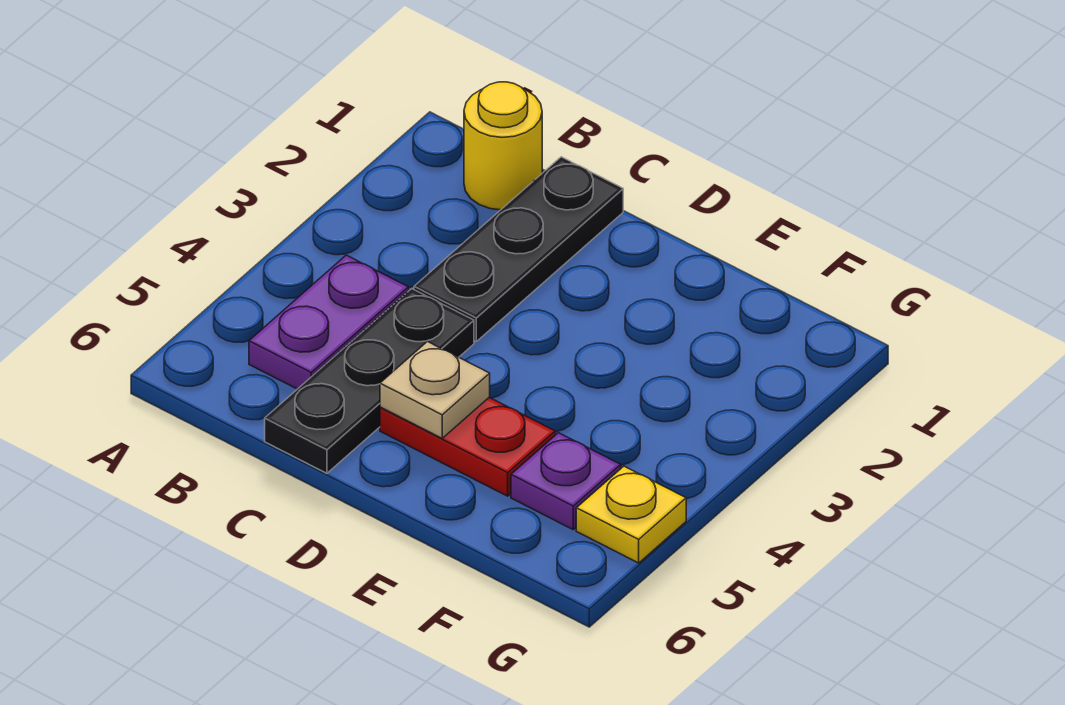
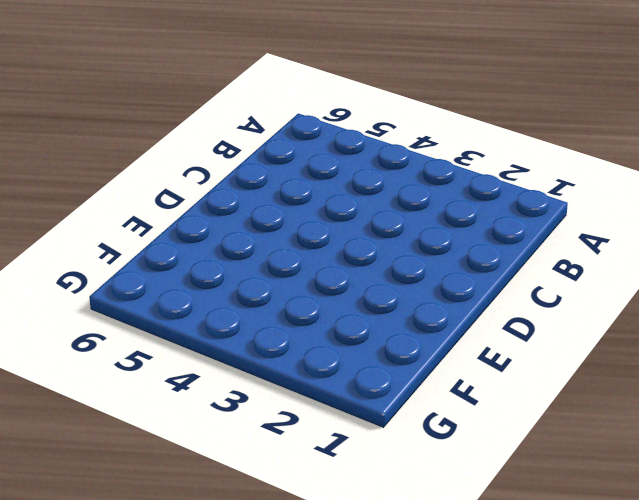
none -> yellow round brick B1 level 1
none -> purple plate B4:B5 level 1

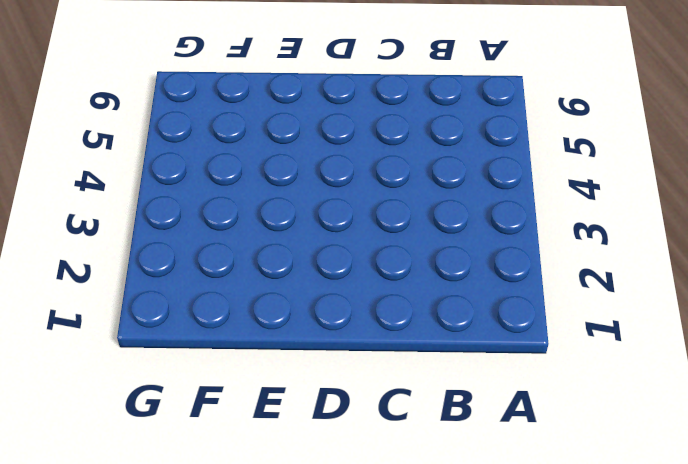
none -> yellow round brick B1 level 1
none -> purple plate B4:B5 level 1

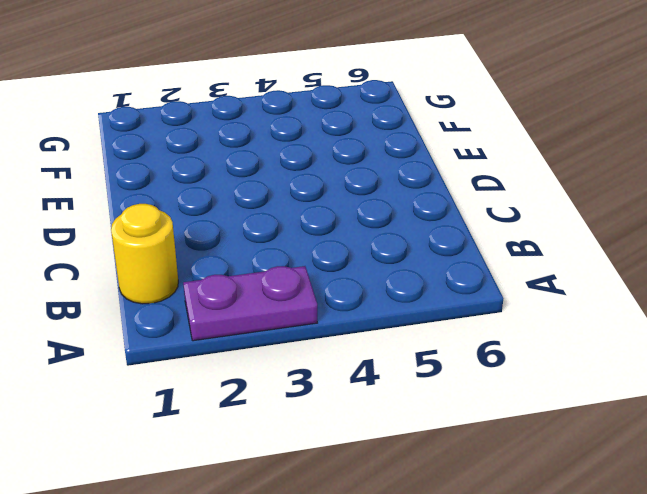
purple plate A2:A3 level 1 -> purple plate B4:B5 level 1
none -> black plate C1:C3 level 1
none -> black plate C4:C6 level 1

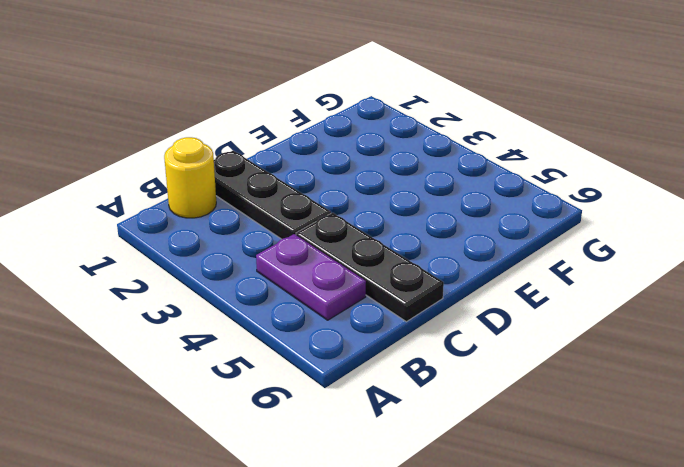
none -> red plate D5:E5 level 1
none -> purple plate F5 level 1

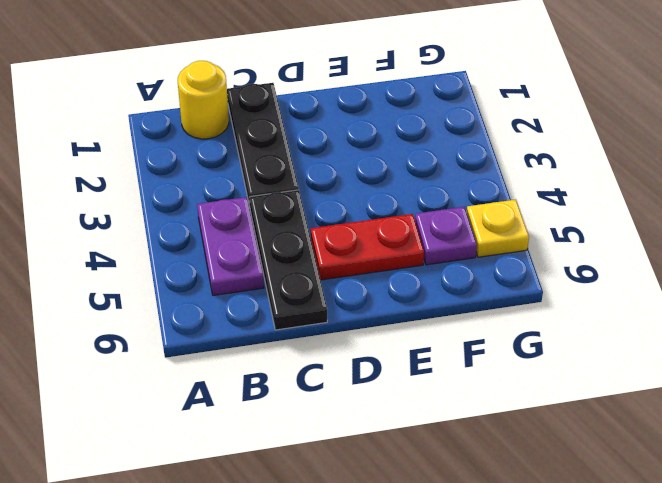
none -> tan plate D5 level 2

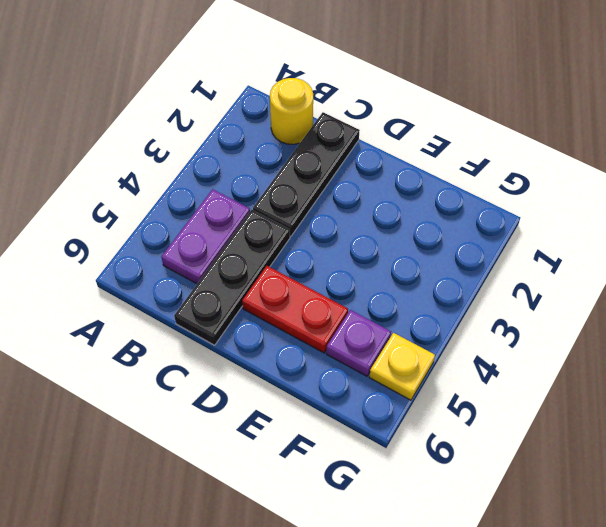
none -> tan plate D5 level 2

